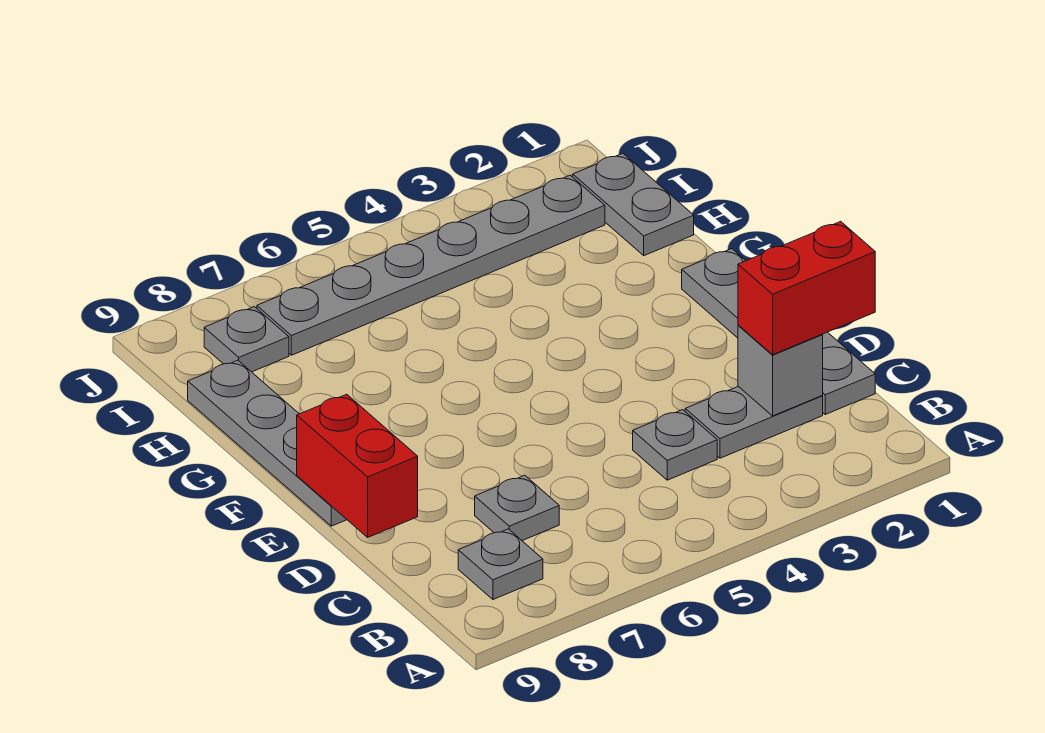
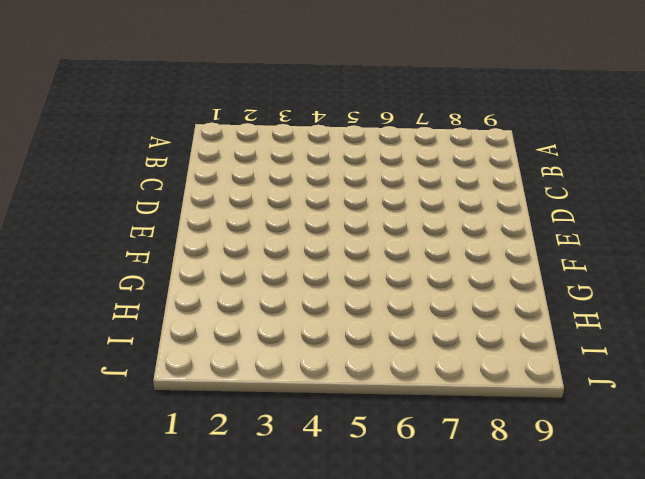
none -> grey plate B8 level 1
none -> grey plate C1:F1 level 1
none -> grey plate C2:C3 level 1

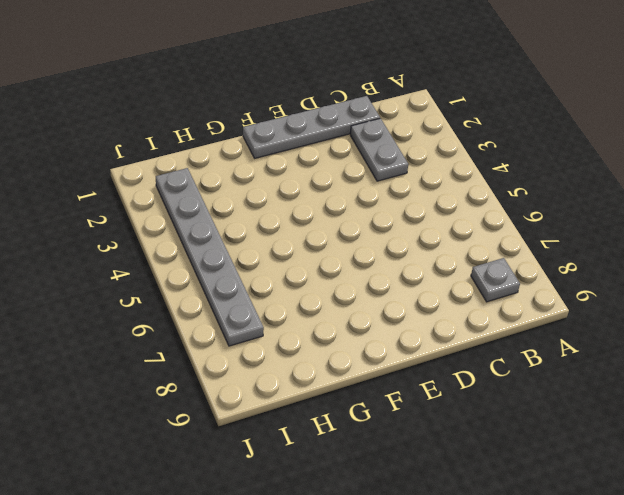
none -> grey plate C4 level 1
none -> grey plate C7 level 1
none -> grey plate E9:H9 level 1

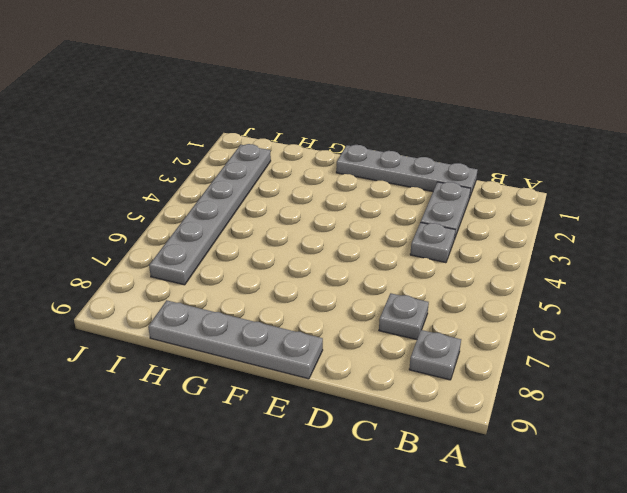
none -> grey plate H1:I1 level 1
none -> grey plate I8 level 1
none -> grey brick C2 level 2

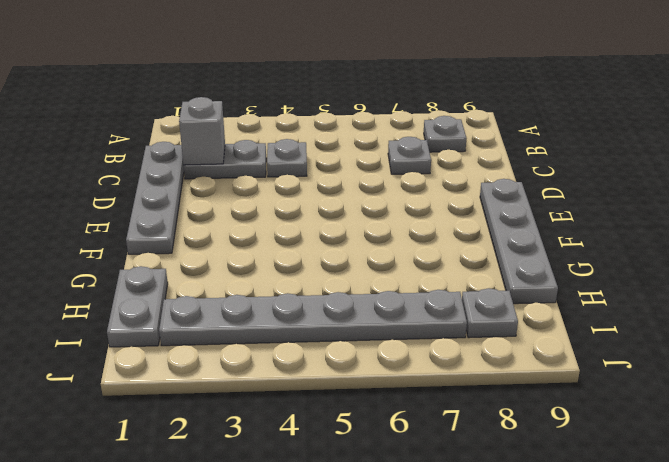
none -> red brick D9:E9 level 2
none -> red brick C1:C2 level 3

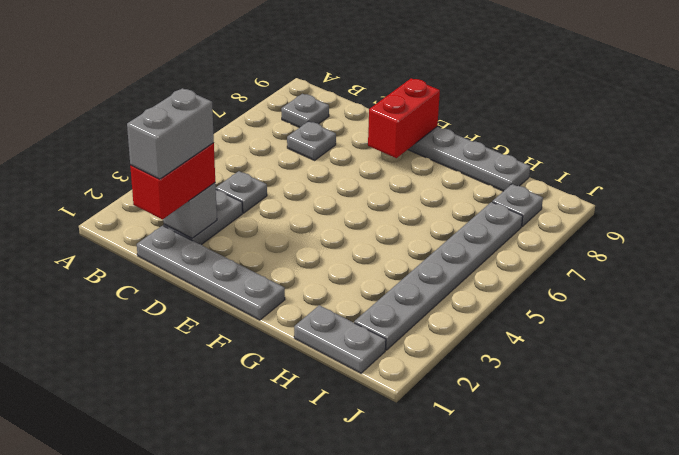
grey brick C1:C2 level 4 -> none
red brick E8:E9 level 2 -> red brick D9:E9 level 2

